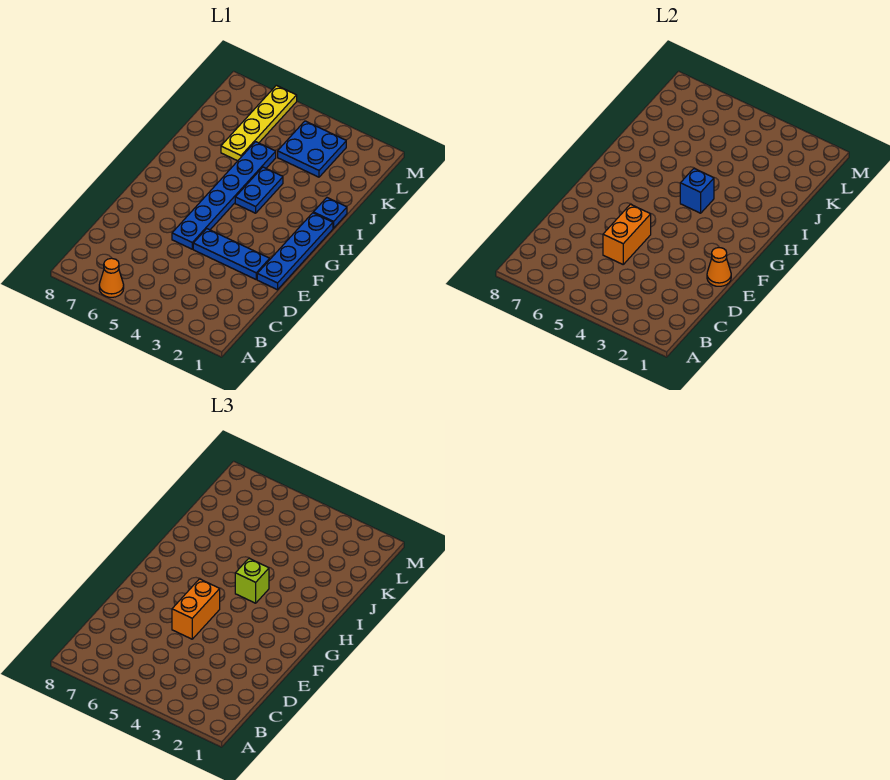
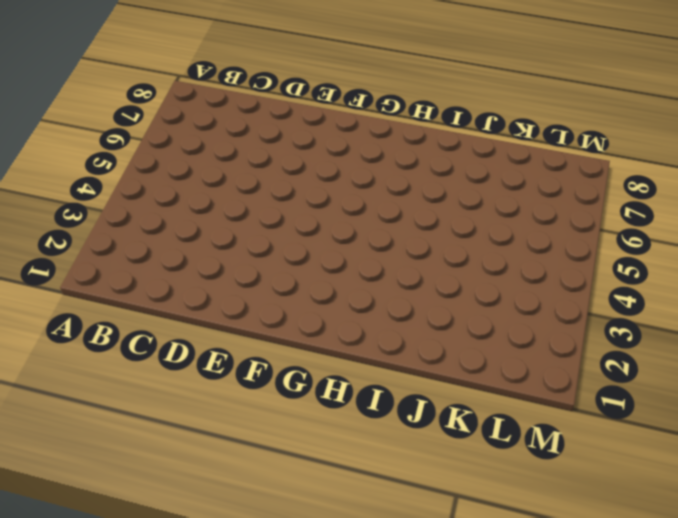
none -> orange cone A6 level 1
none -> blue plate E1:H1 level 1
none -> blue plate E2:E4 level 1

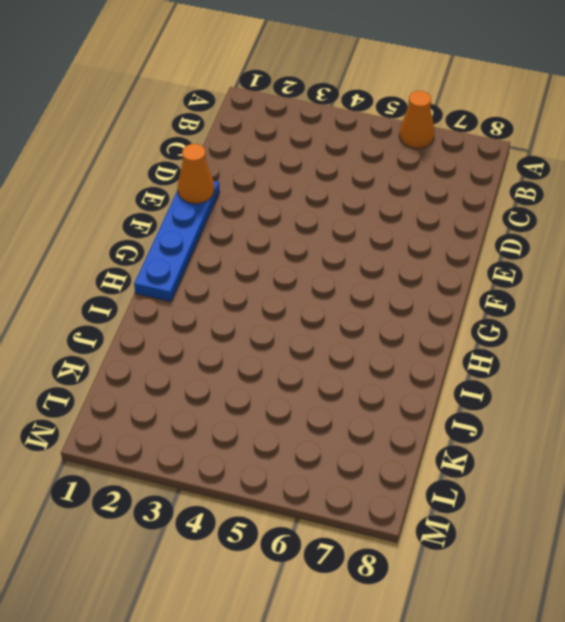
none -> blue plate E2:E4 level 1
none -> blue plate E5:J5 level 1
none -> blue plate H4:I4 level 1

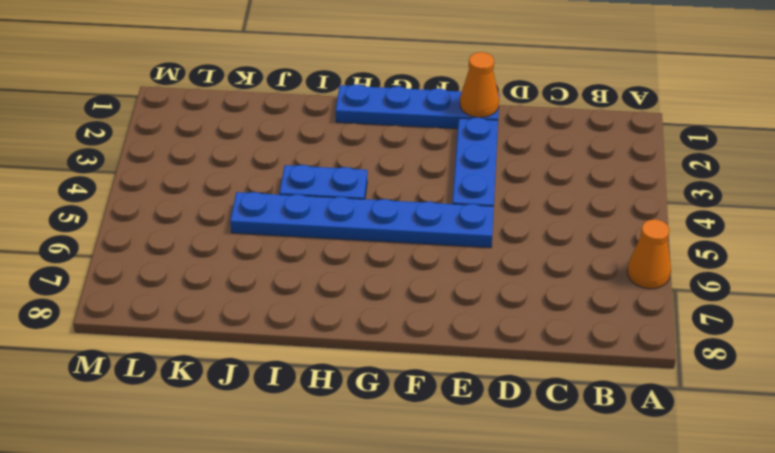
none -> blue plate I1 level 1
none -> yellow plate J6:M6 level 1
none -> blue plate K3:L4 level 1

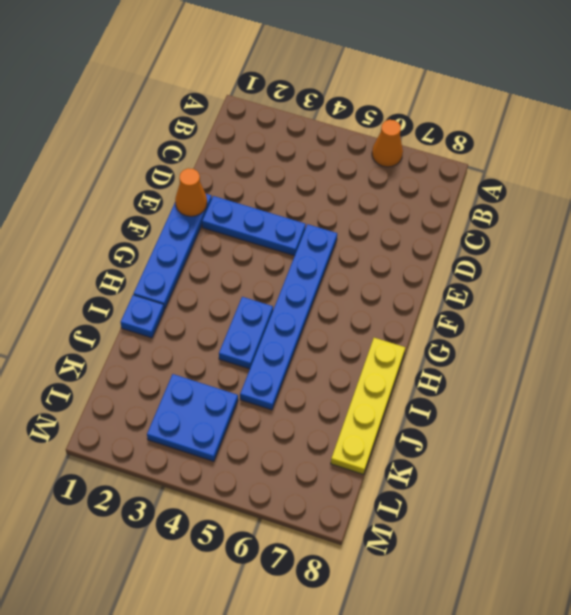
yellow plate H8:K8 level 1 -> yellow plate J6:M6 level 1
none -> orange brick D5:E5 level 2
none -> blue brick H4 level 2
none -> orange brick E5:F5 level 3

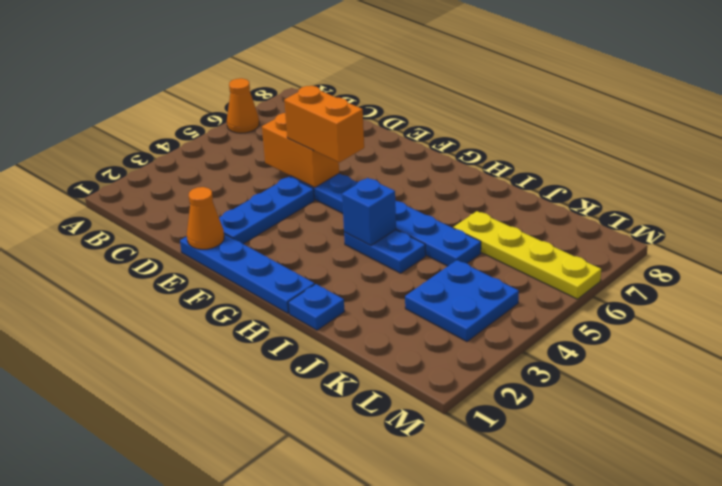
none -> lime brick H4 level 3

